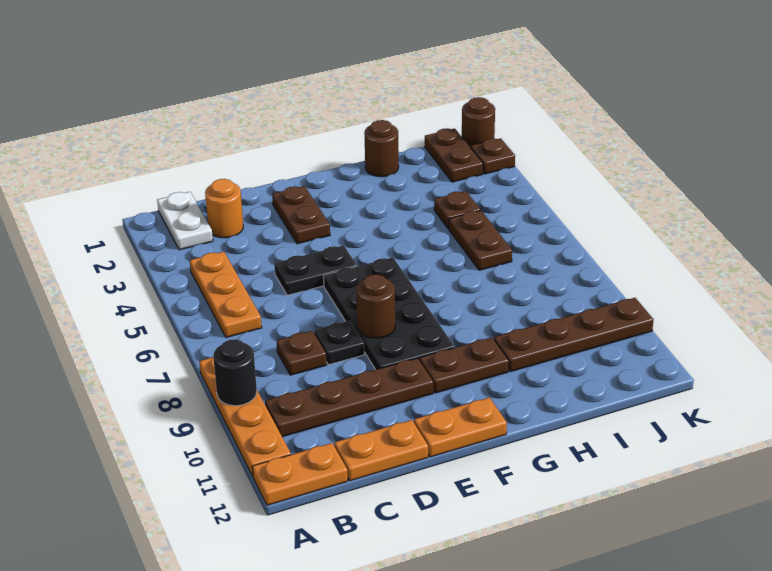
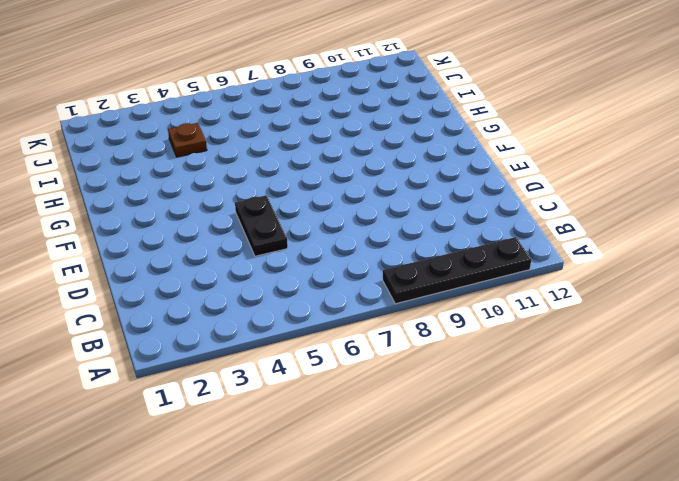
black plate A8:A11 level 1 -> orange plate A8:A11 level 1
none -> orange plate A12:B12 level 1
none -> white plate B1:B2 level 1
none -> orange plate B4:B6 level 1

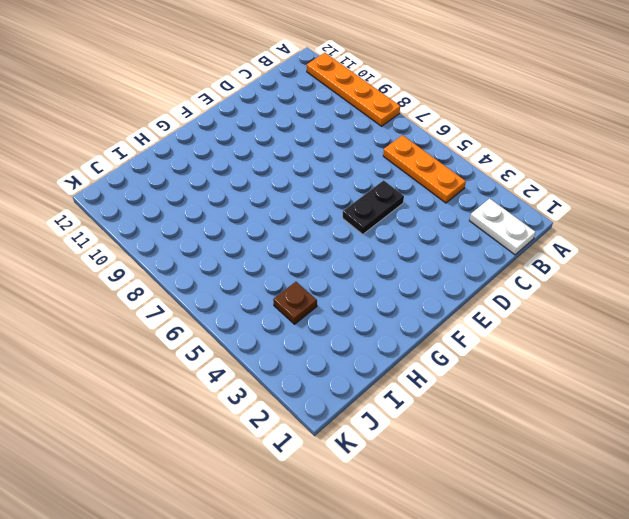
none -> orange plate A12:B12 level 1
none -> brown plate B10:E10 level 1
none -> orange round brick C2 level 1

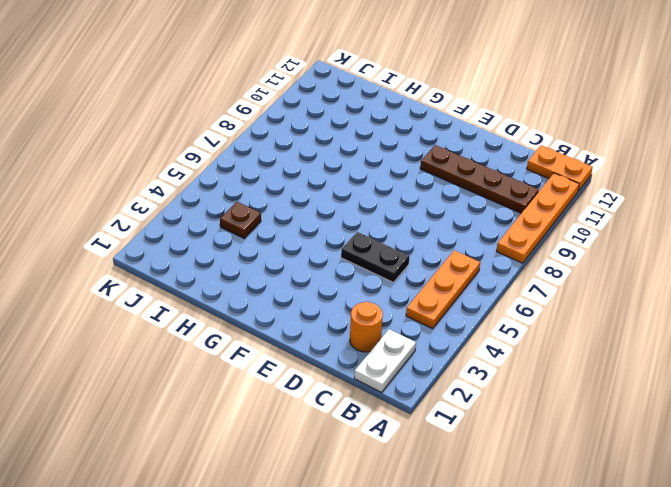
none -> brown plate C8 level 1
none -> orange plate C12:D12 level 1
none -> black plate D8 level 1

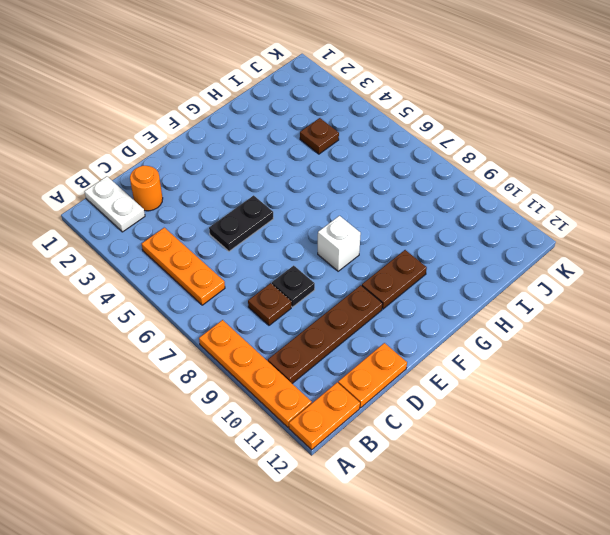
white brick F8 level 1 -> black plate E6:F9 level 1
none -> brown plate E2:E3 level 1
none -> orange plate E12:F12 level 1
none -> brown round brick H1 level 1

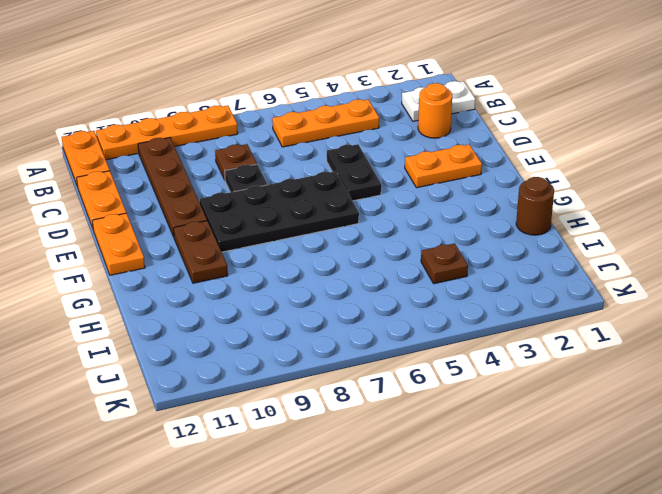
orange plate E2:E3 level 1 -> brown plate E2:E3 level 1
none -> brown plate H10:K10 level 1
none -> brown plate I5:I6 level 1
none -> brown plate J1:J2 level 1

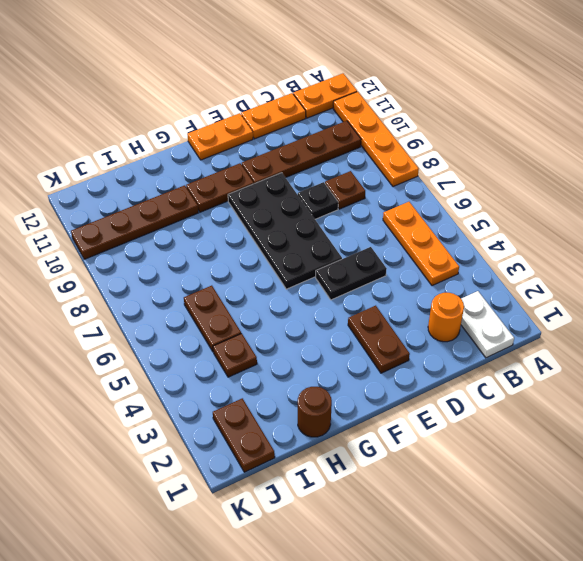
none -> brown round brick K1 level 1
none -> brown plate K2 level 1
none -> black round brick A9 level 2

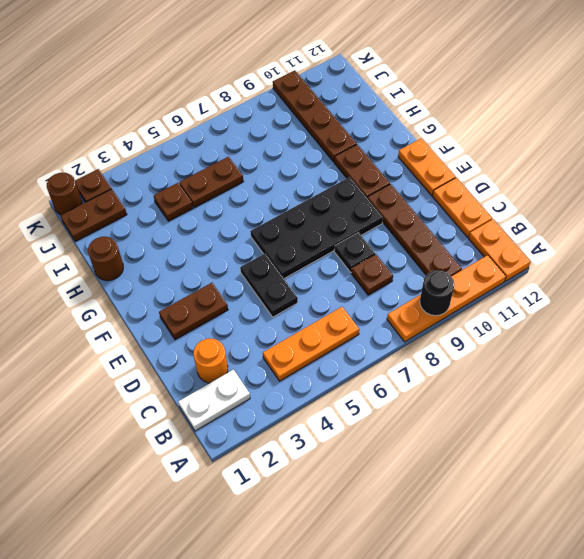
none -> brown round brick E8 level 2

